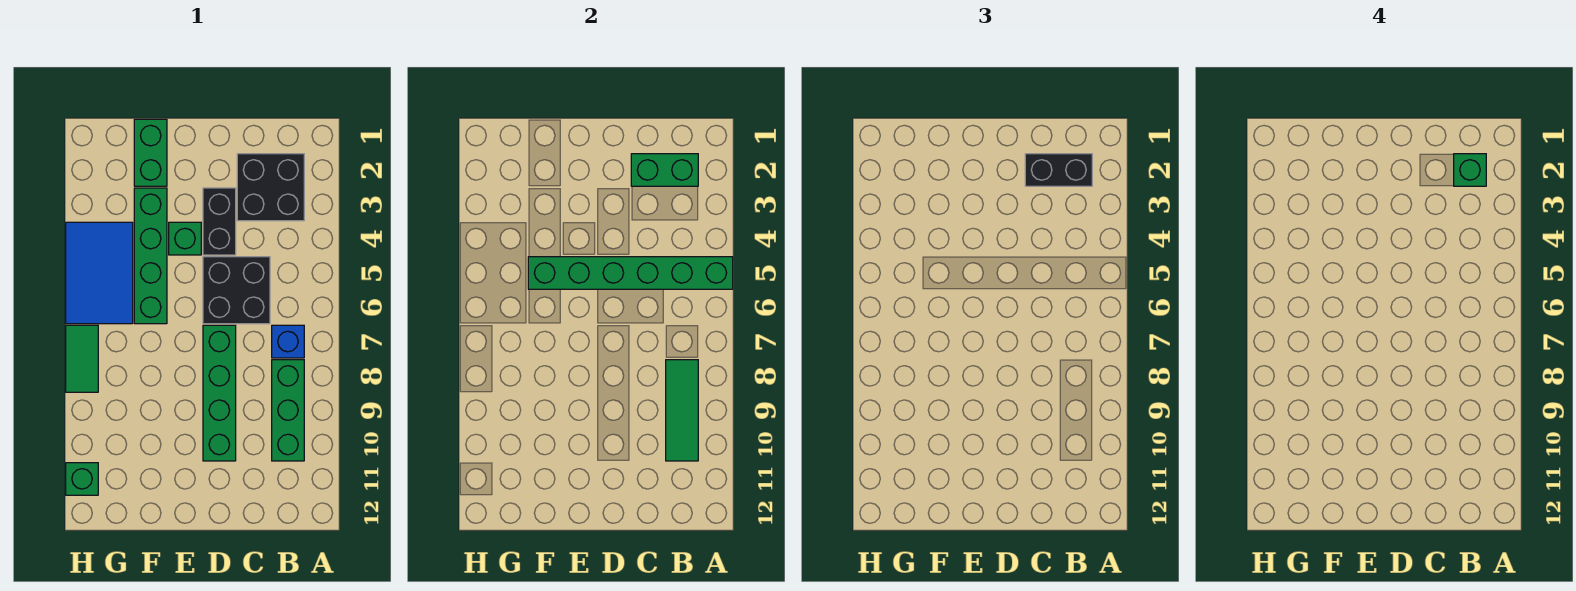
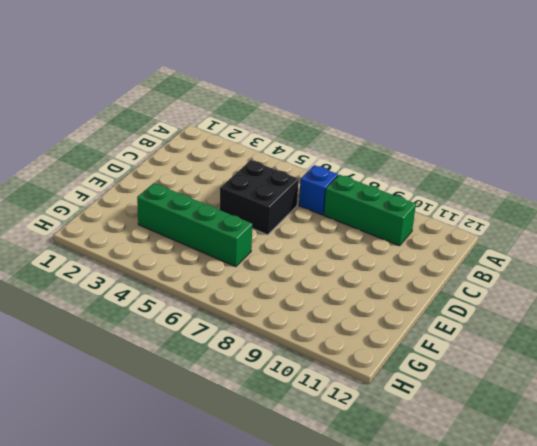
none -> black brick B2:C3 level 1
none -> black brick D3:D4 level 1
none -> green brick D7:D10 level 1

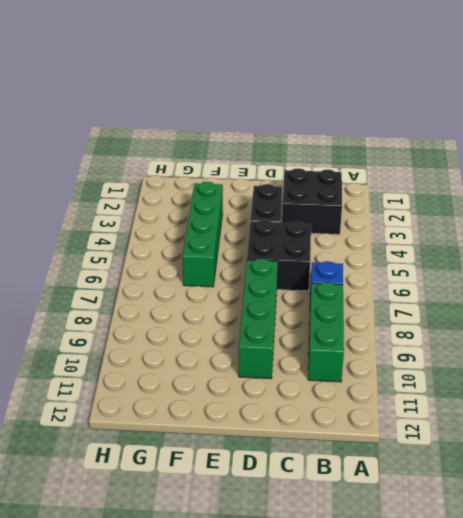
none -> green brick E4 level 1
none -> green brick F1:F2 level 1
none -> blue tile G4:H6 level 1

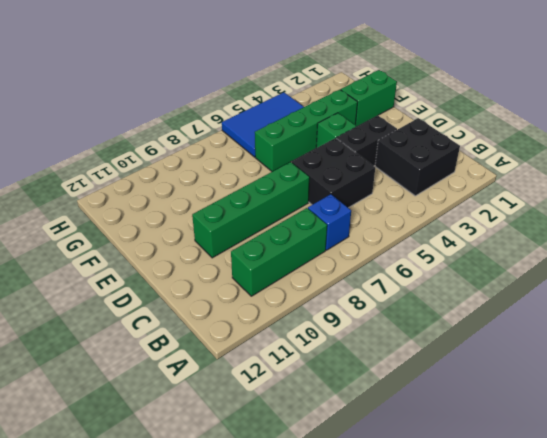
none -> green tile H7:H8 level 1
none -> green brick H11 level 1
none -> green brick A5:F5 level 2

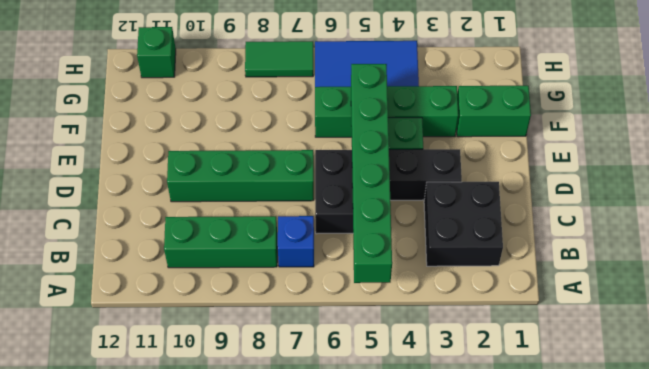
none -> green brick B2:C2 level 2
none -> green tile B8:B10 level 2
none -> black brick B2:C2 level 3

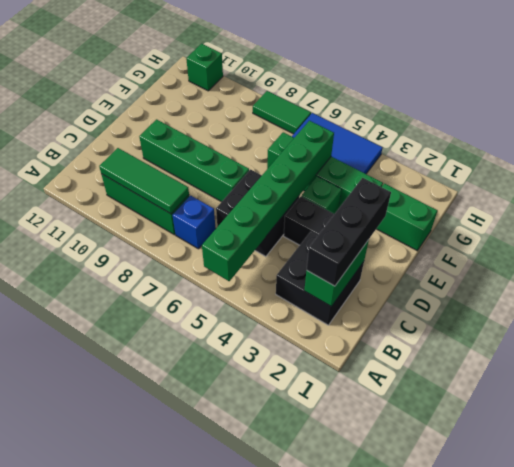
black brick B2:D2 level 3 -> black brick B2:C2 level 3
none -> green brick B2 level 4

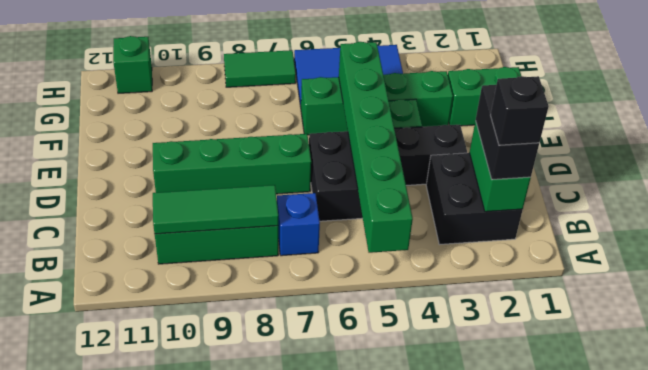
black brick B2 level 4 -> green brick B2 level 4

